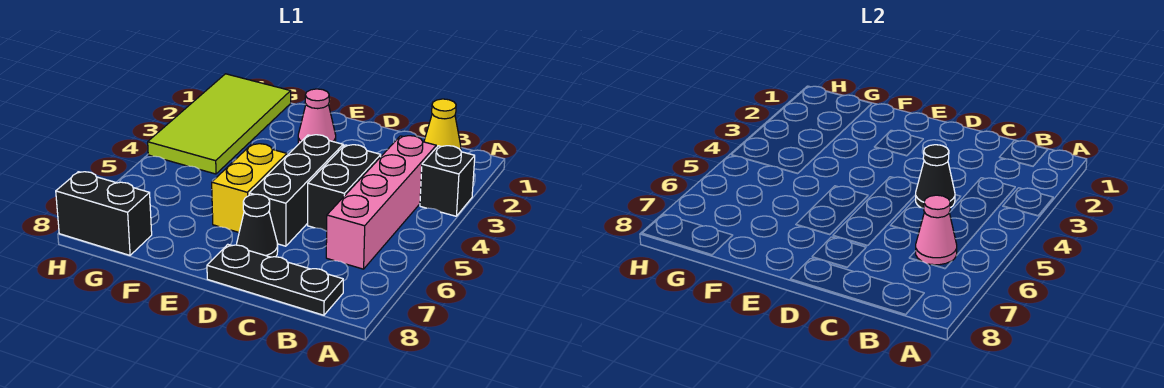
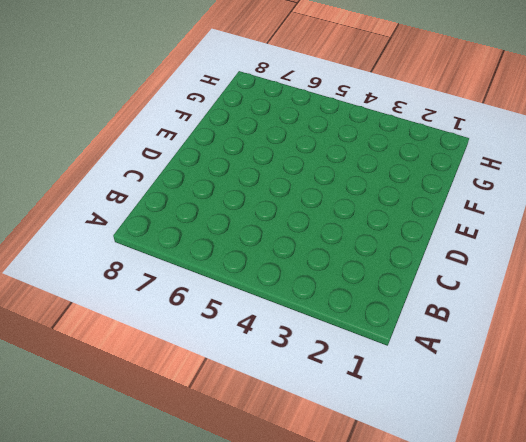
none -> black brick A3 level 1
none -> yellow cone B1 level 1
none -> pink brick B3:B6 level 1

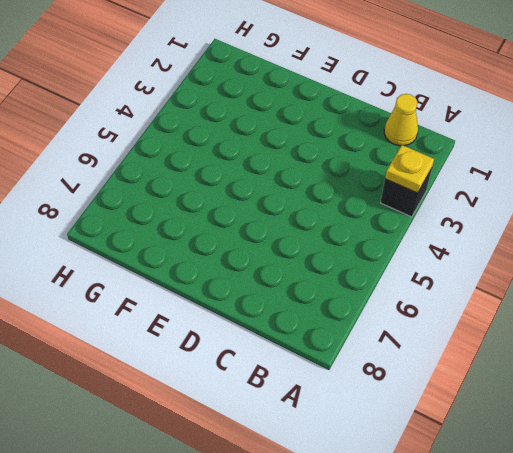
yellow plate A3 level 2 -> none
none -> pink brick B3:B6 level 1
none -> black plate B8:D8 level 1
none -> black brick C4:C5 level 1

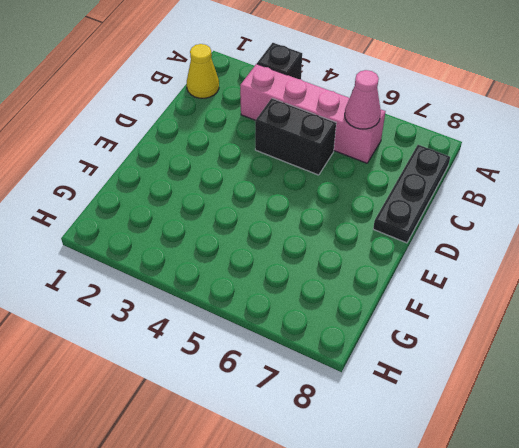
none -> black brick D4:D6 level 1
none -> black cone D7 level 1
none -> pink cone E2 level 1

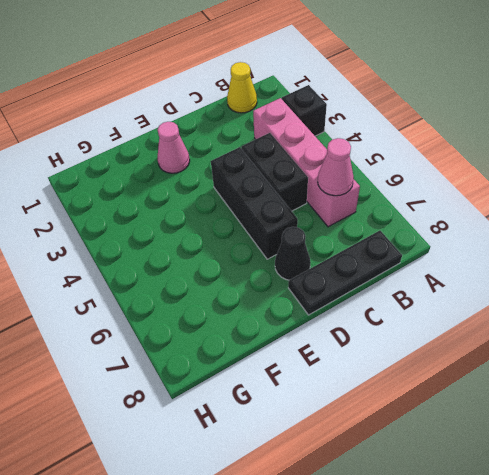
none -> yellow brick E5:E6 level 1
none -> lime tile G1:H4 level 1
none -> black brick G8:H8 level 1

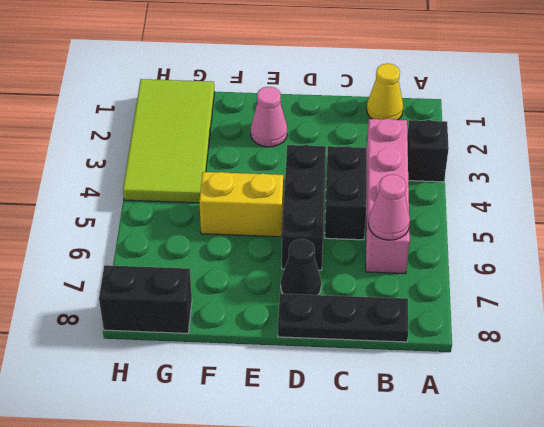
yellow brick E5:F5 level 1 -> yellow brick E5:E6 level 1
none -> black cone C4 level 2

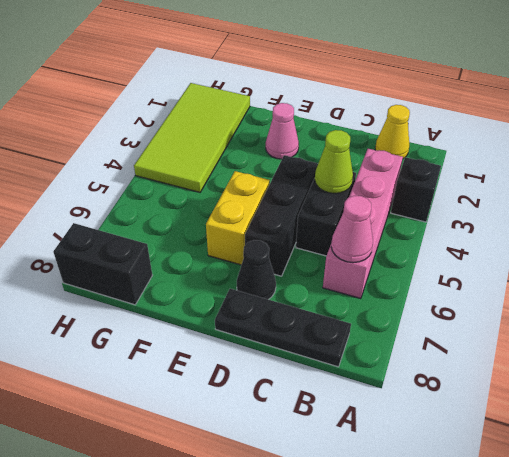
lime cone C4 level 2 -> black cone C4 level 2

